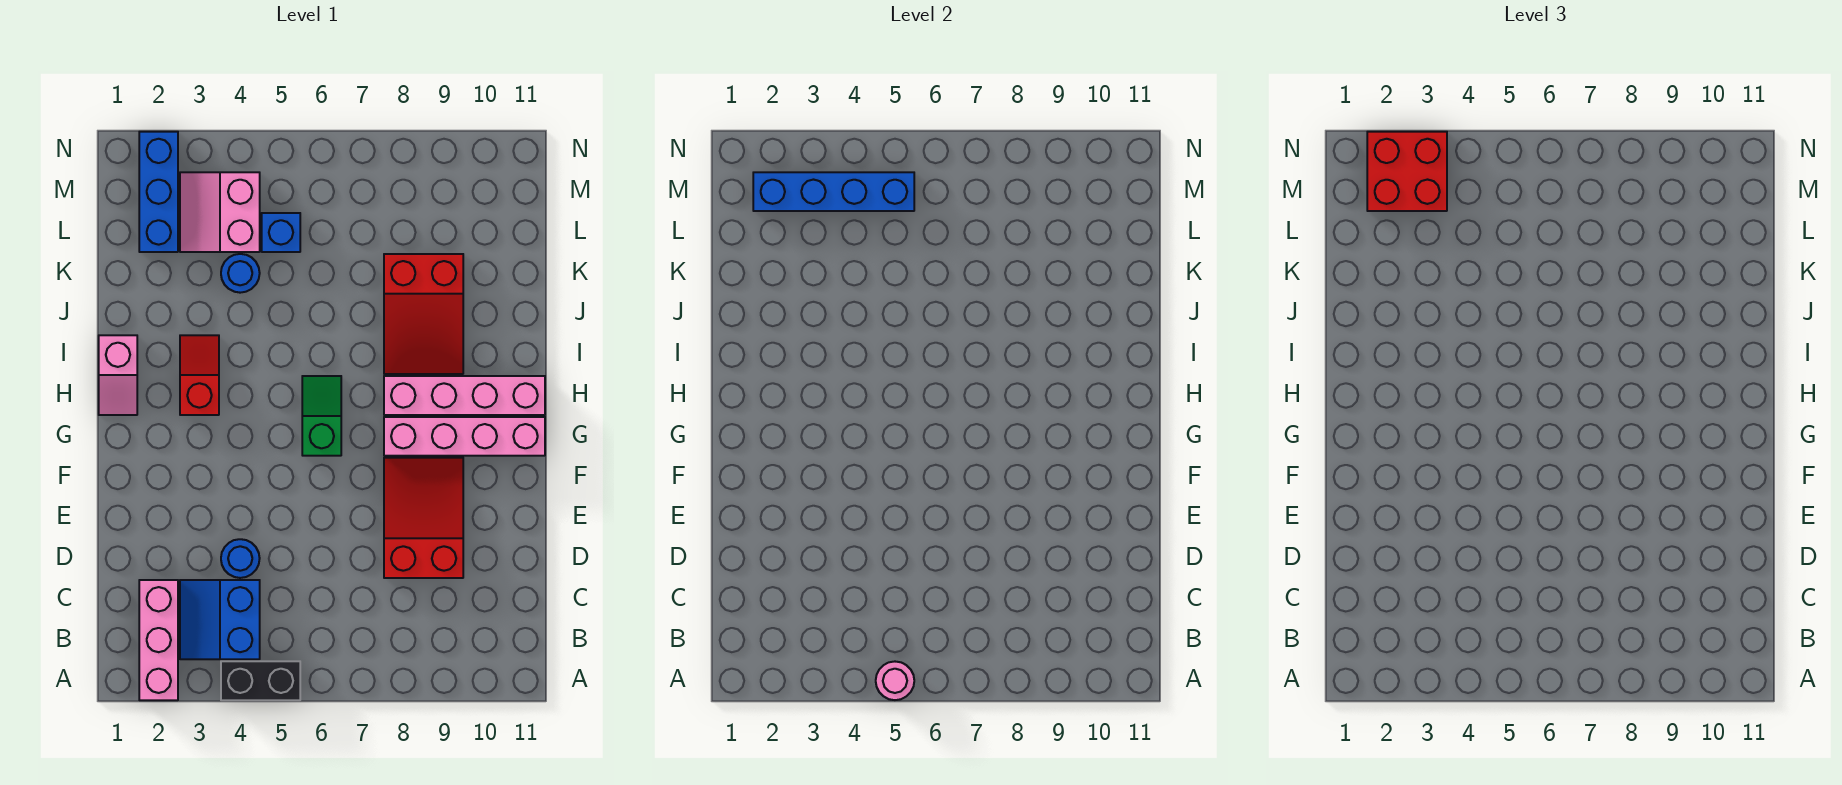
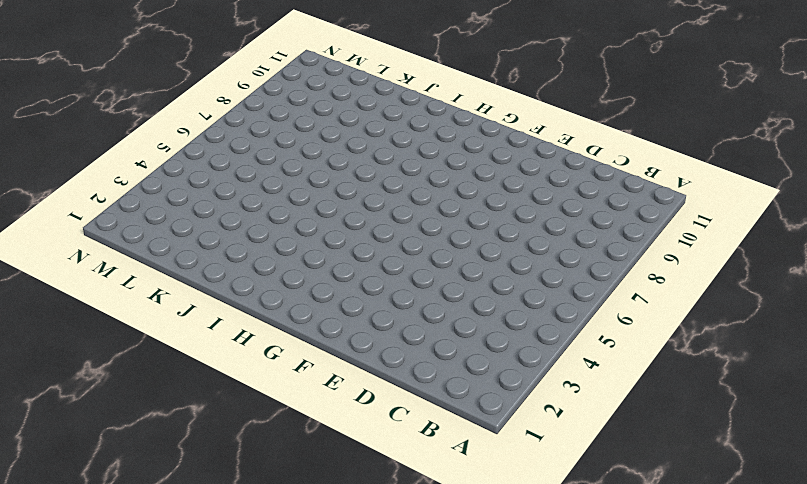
none -> pink brick A2:C2 level 1
none -> black brick A4:A5 level 1
none -> blue slope B3:C4 level 1 top 4

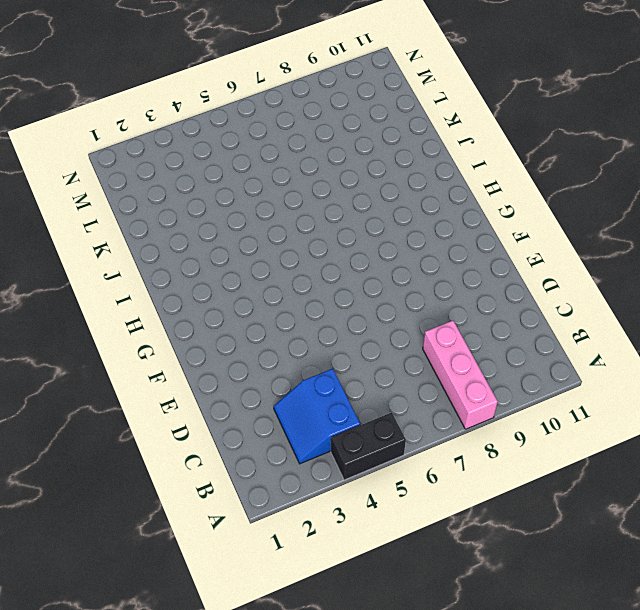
pink brick A8:C8 level 1 -> pink brick A2:C2 level 1
none -> blue round brick D4 level 1
none -> red slope D8:F9 level 1 top D
none -> green slope G6:H6 level 1 top G

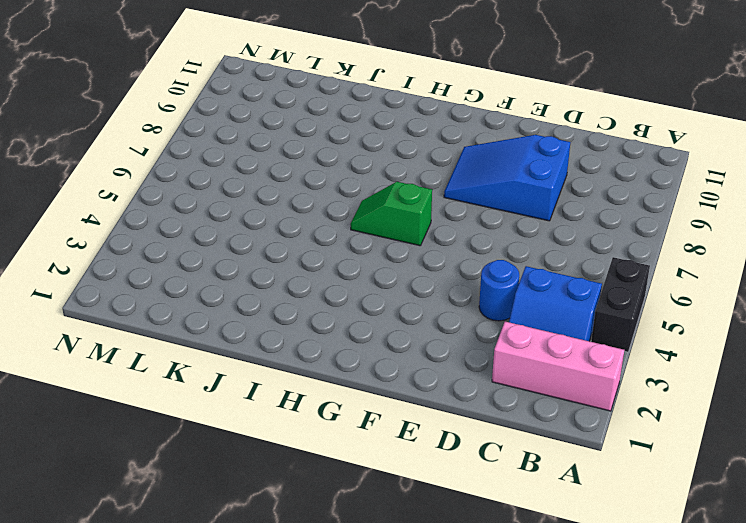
blue slope D8:F9 level 1 top D -> red slope D8:F9 level 1 top D
none -> pink brick G8:G11 level 1
none -> pink slope H1:I1 level 1 top I
none -> red slope H3:I3 level 1 top H

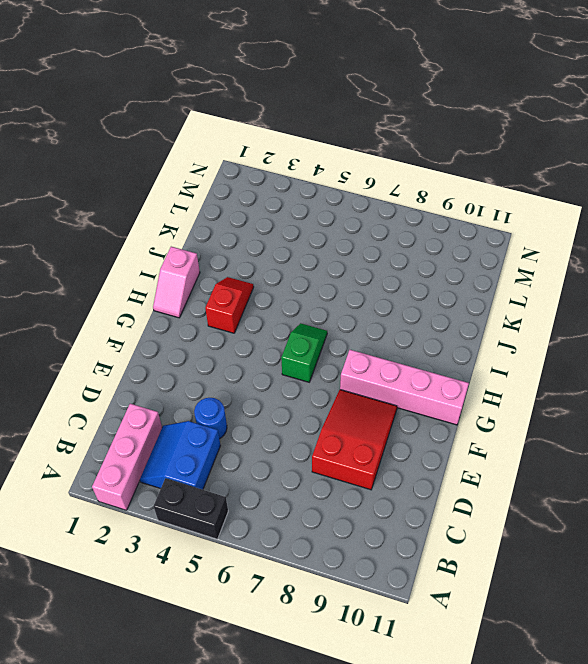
none -> pink brick H8:H11 level 1
none -> red slope I8:K9 level 1 top K
none -> blue round brick K4 level 1

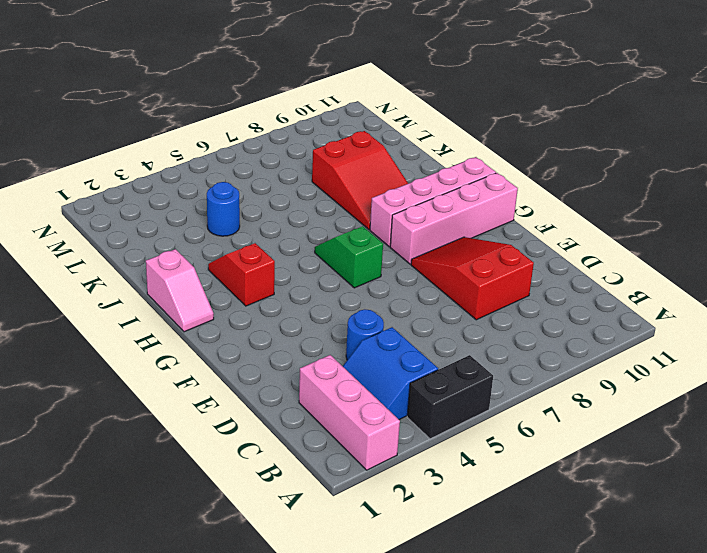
none -> blue brick L2:N2 level 1
none -> pink slope L3:M4 level 1 top 4
none -> blue brick L5 level 1

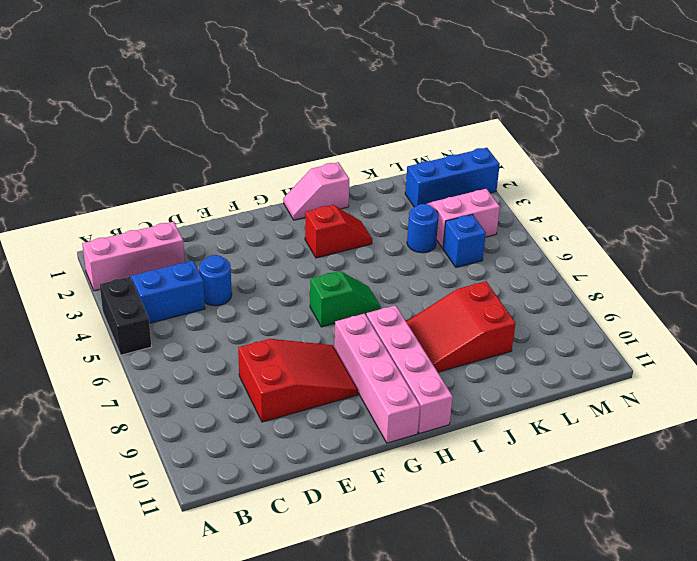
none -> pink round brick A5 level 2
none -> blue brick M2:M5 level 2
none -> red brick M2:N3 level 3

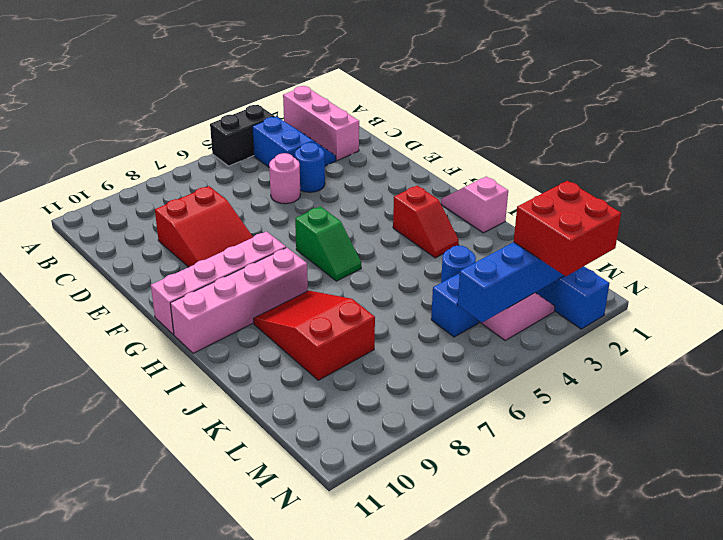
pink round brick D5 level 1 -> pink round brick A5 level 2

